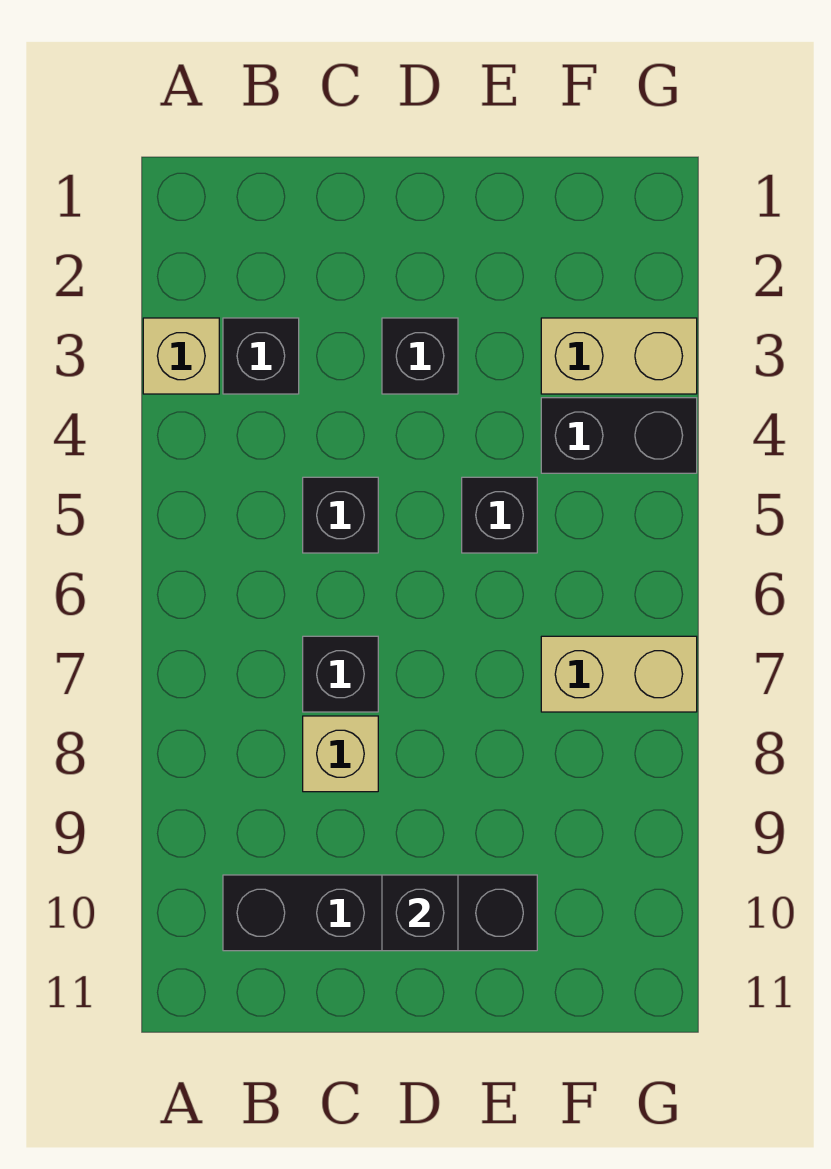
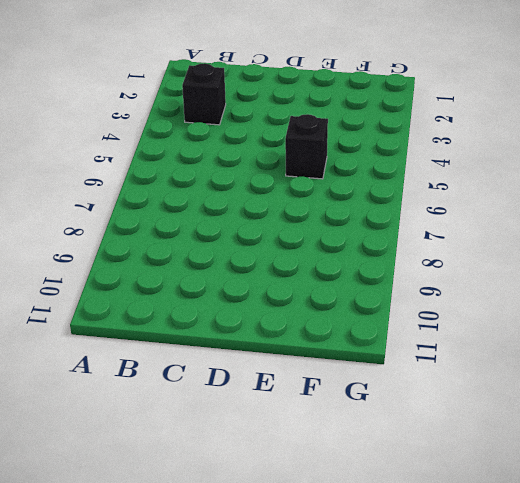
none -> tan brick A3 level 1
none -> black brick B10:E10 level 1
none -> black brick C5 level 1

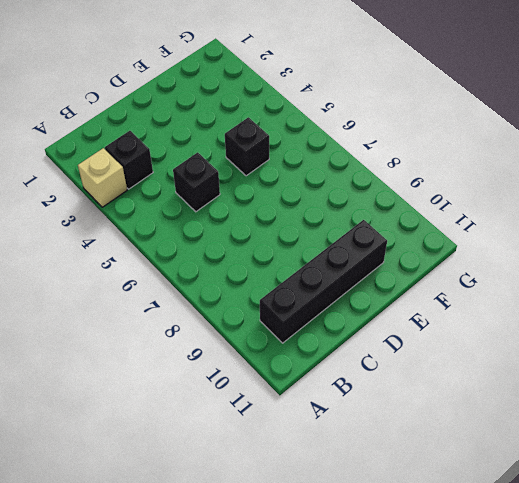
none -> black brick C7 level 1
none -> tan brick C8 level 1
none -> black brick D3 level 1

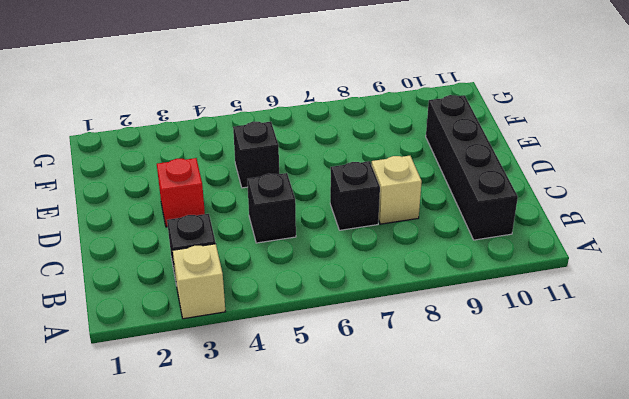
red brick D3 level 1 -> black brick D3 level 1
none -> tan brick F3:G3 level 1
none -> black brick F4:G4 level 1
none -> tan brick F7:G7 level 1

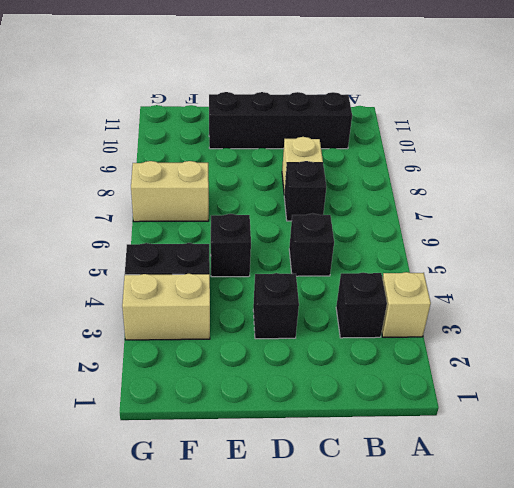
none -> black brick D10 level 2

